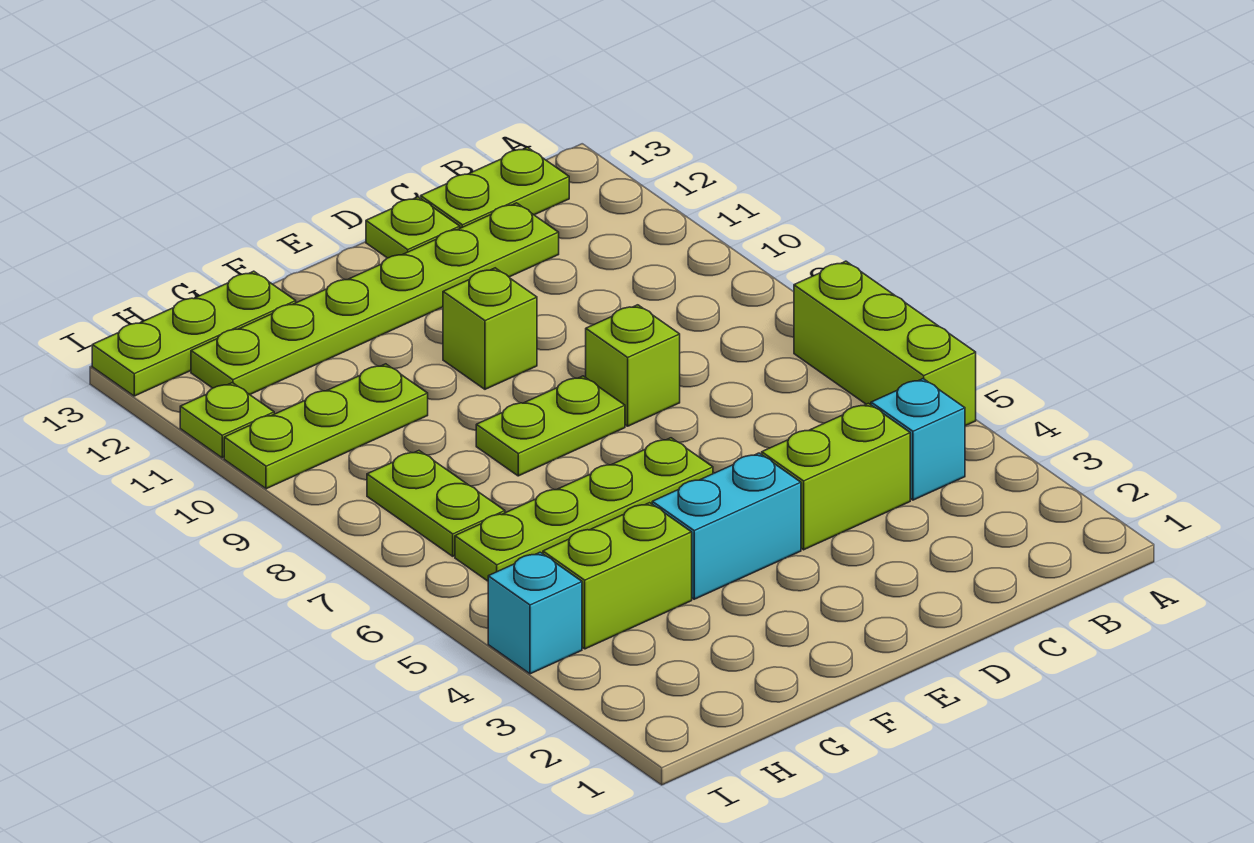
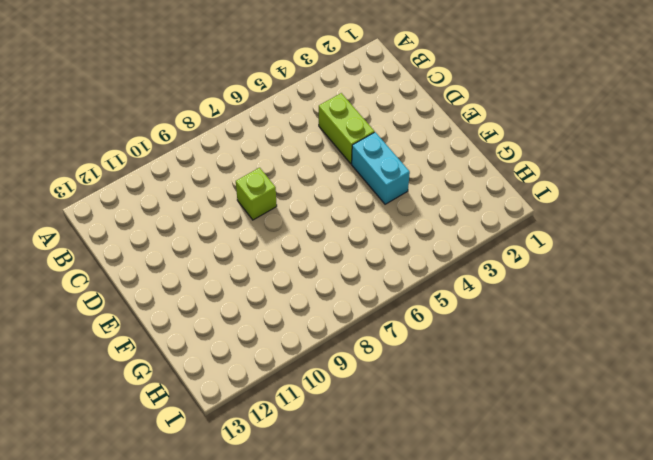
none -> lime brick A5:A7 level 1
none -> cyan brick B4 level 1
none -> lime plate B13:C13 level 1

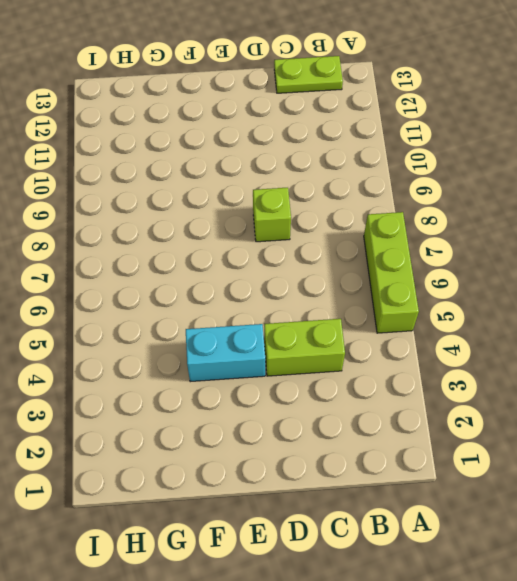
none -> cyan brick B4 level 1
none -> lime plate C12:H12 level 1
none -> lime plate D13 level 1

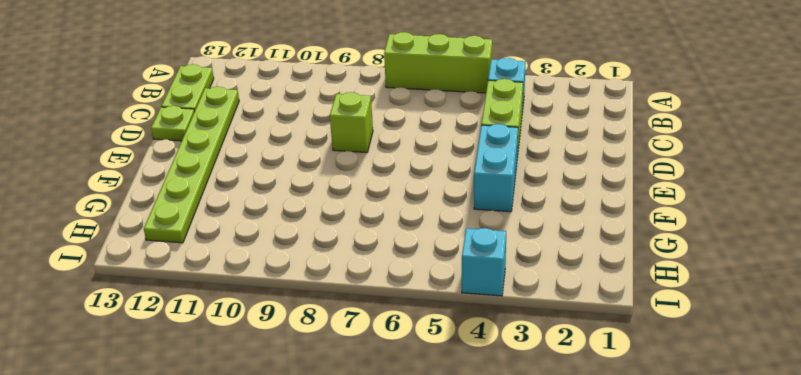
none -> lime plate E6:H6 level 1
none -> lime plate E8:F8 level 1
none -> lime brick E10 level 1

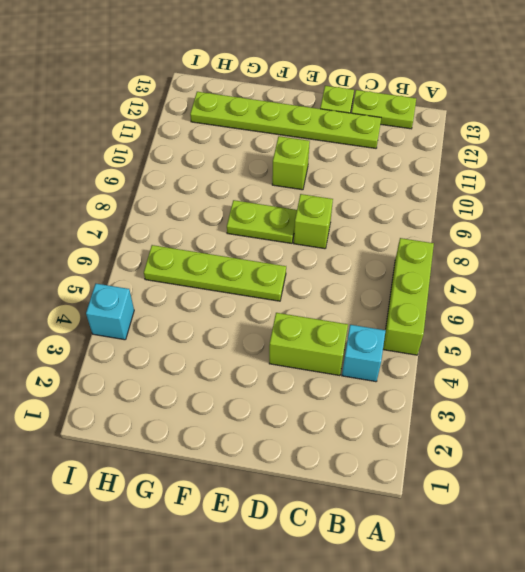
none -> cyan brick E4:F4 level 1
none -> lime brick G4:H4 level 1
none -> lime plate G10:I10 level 1

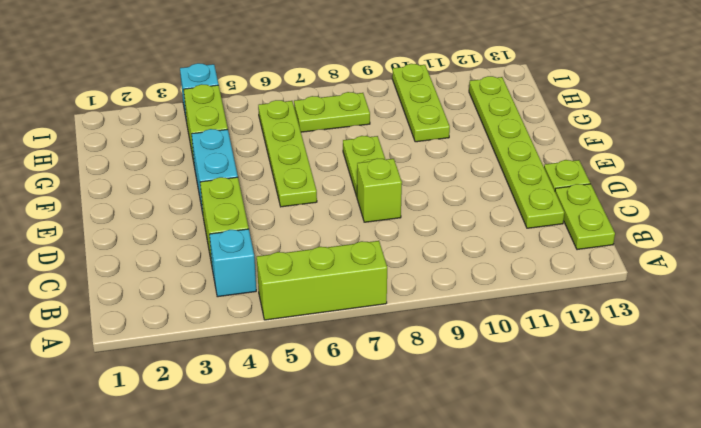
none -> lime brick E10 level 1
none -> lime plate G13:I13 level 1
none -> lime plate I11 level 1

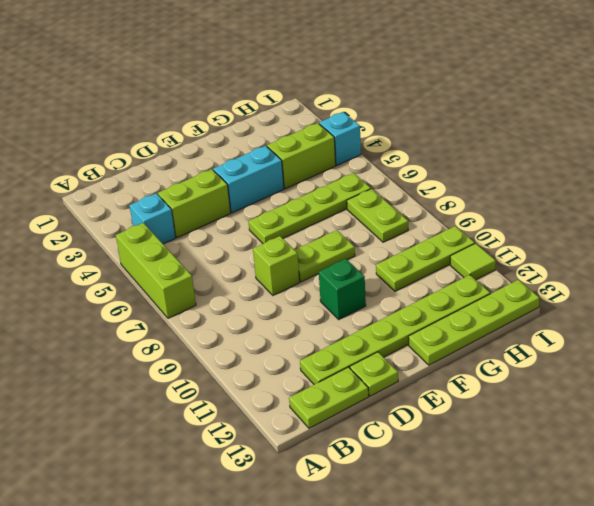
green brick E10 level 1 -> lime brick E10 level 1
lime plate F13:I13 level 1 -> lime plate G13:I13 level 1
lime tile I11 level 1 -> lime plate I11 level 1

